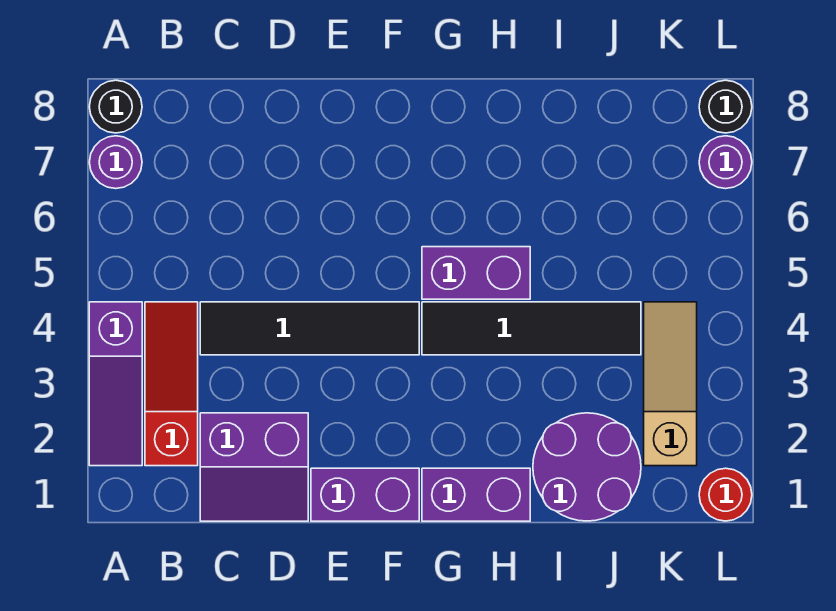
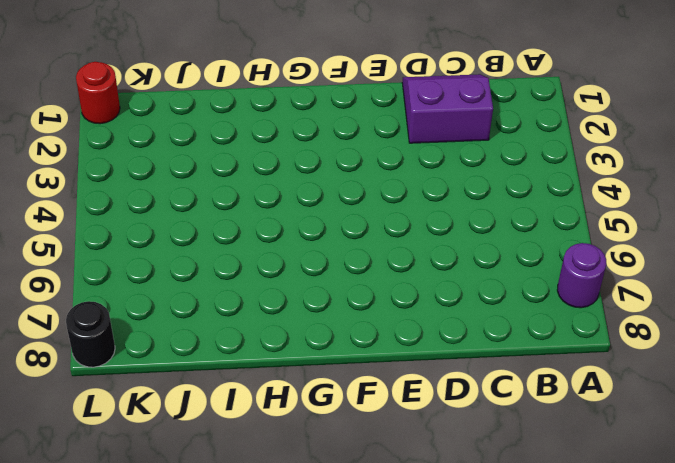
none -> purple slope A2:A4 level 1 top 4
none -> black round brick A8 level 1
none -> red slope B2:B4 level 1 top 2

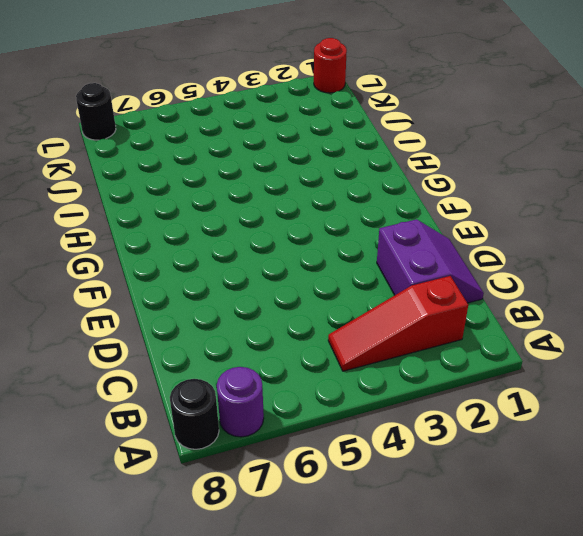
none -> purple slope A2:A4 level 1 top 4
none -> black tile C4:F4 level 1
none -> purple brick E1:F1 level 1

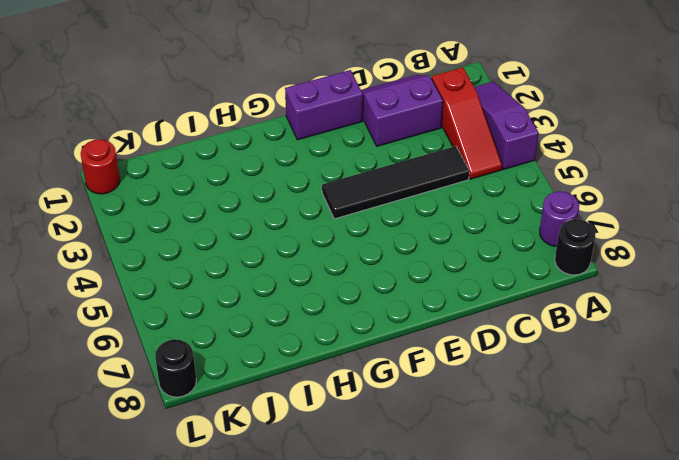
none -> purple brick G1:H1 level 1
none -> black tile G4:J4 level 1
none -> purple brick G5:H5 level 1

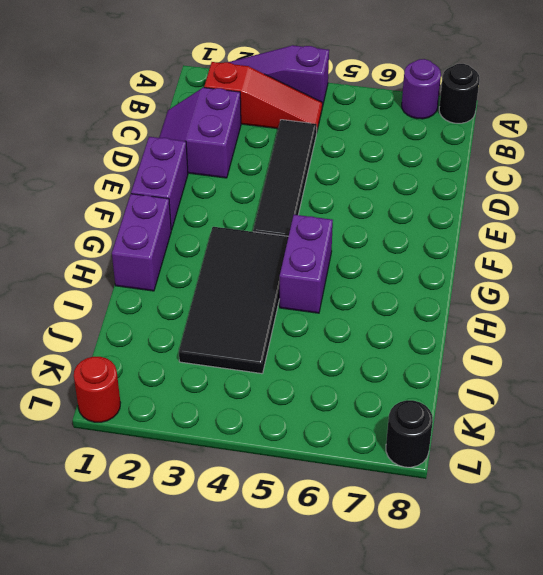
black tile G3:J4 level 1 -> black tile G4:J4 level 1
none -> purple round brick I1:J2 level 1
none -> tan slope K2:K4 level 1 top 2
none -> purple round brick L7 level 1

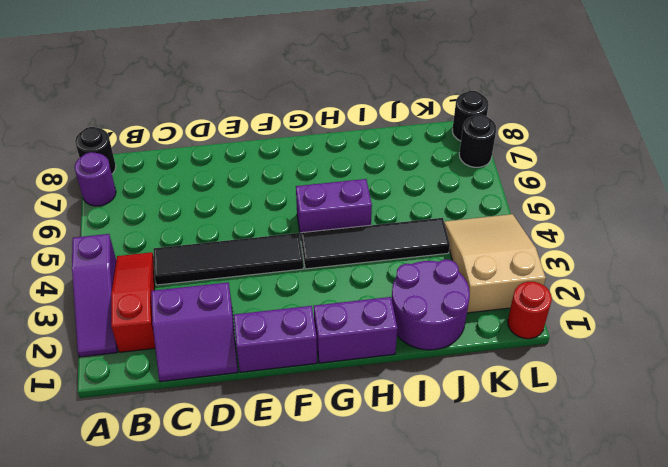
tan slope K2:L4 level 1 top 2 -> tan slope K2:K4 level 1 top 2
black round brick L7 level 1 -> purple round brick L7 level 1

